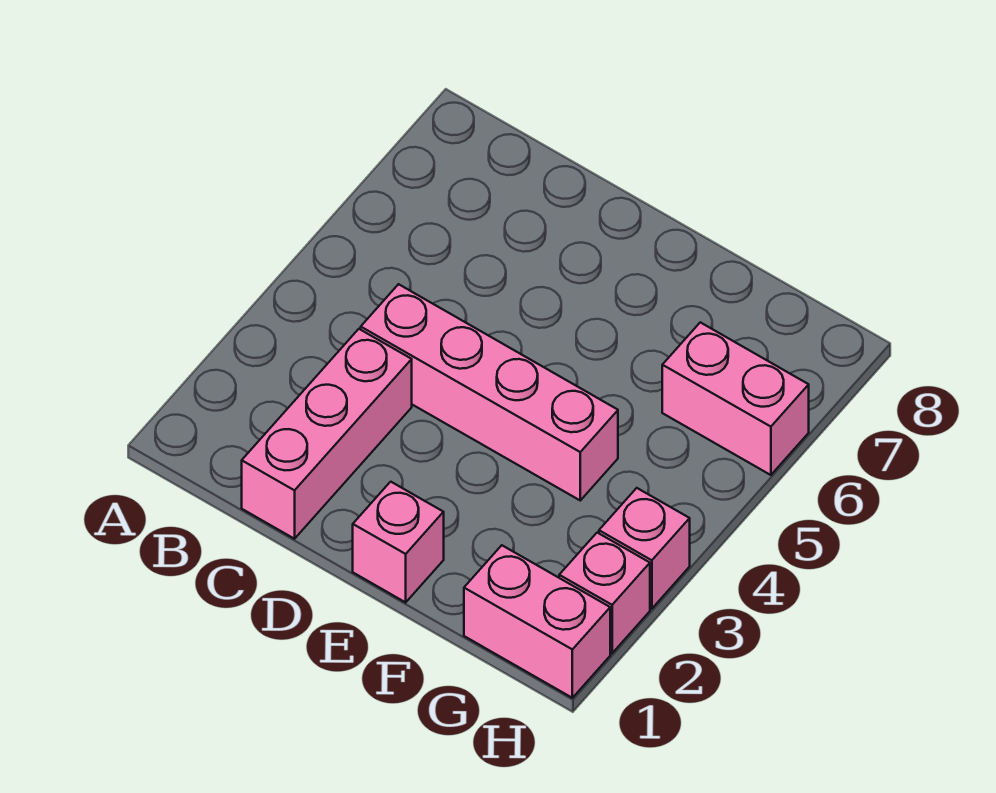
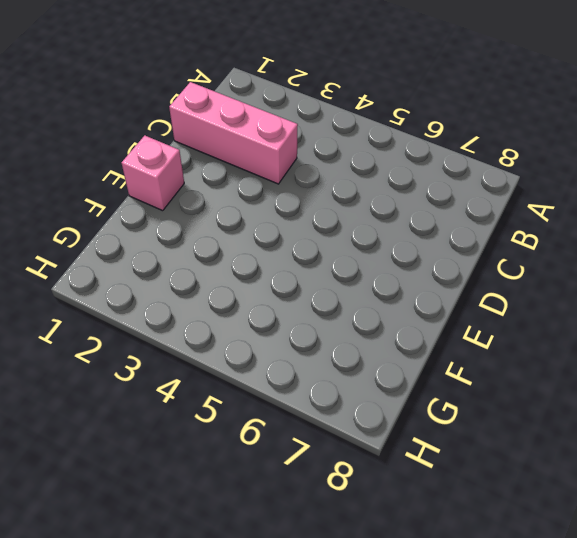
none -> pink brick C4:F4 level 1
none -> pink brick G1:H1 level 1

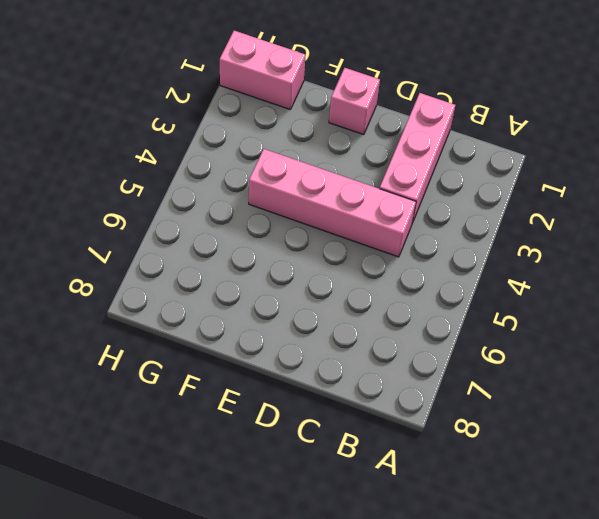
none -> pink brick G6:H6 level 1
none -> pink brick H2 level 1

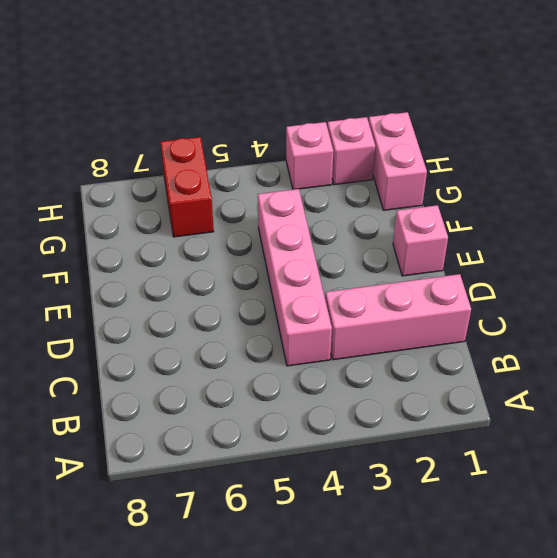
red brick G6:H6 level 1 -> pink brick G6:H6 level 1

